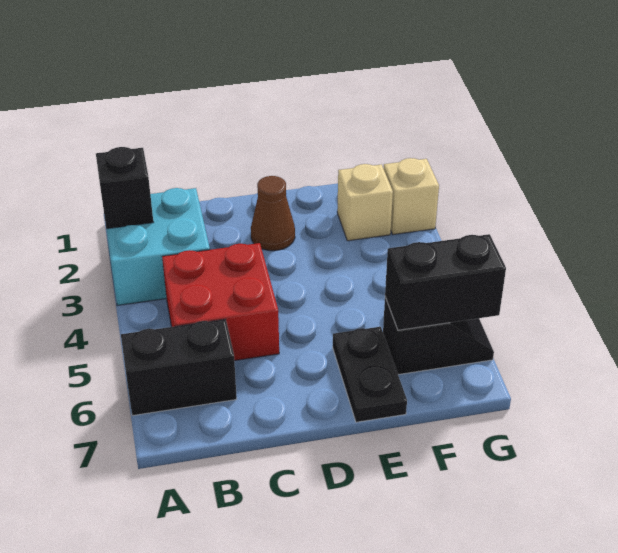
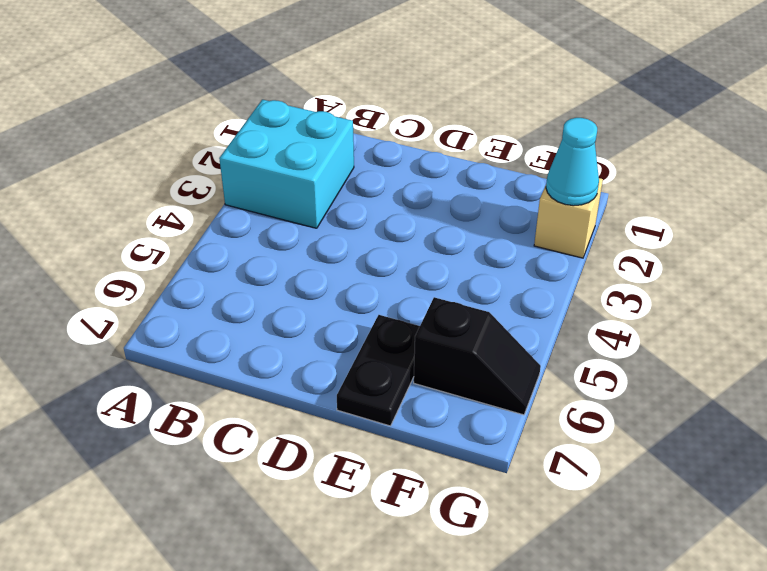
cyan cone G2 level 2 -> none
none -> black brick A6:B6 level 1
none -> red brick B4:C5 level 1

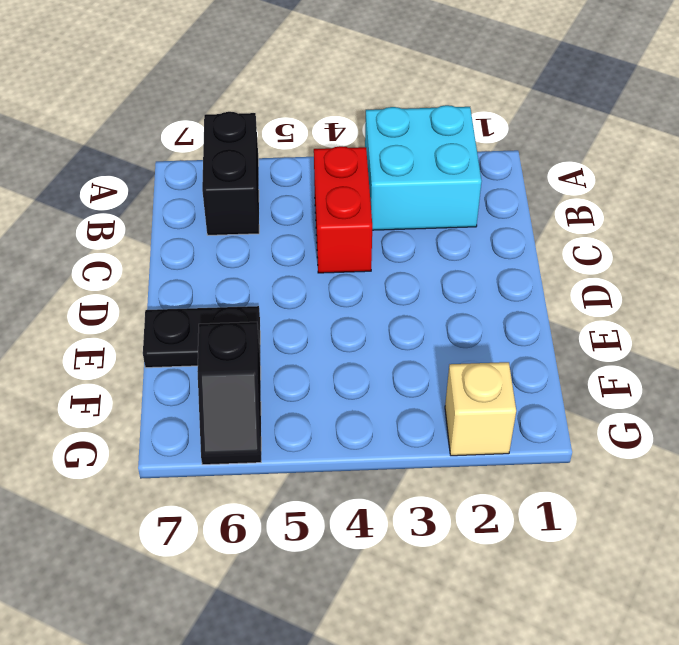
red brick B4:C4 level 1 -> red brick B4:C5 level 1
none -> brown cone D2 level 1
none -> tan brick F2 level 1

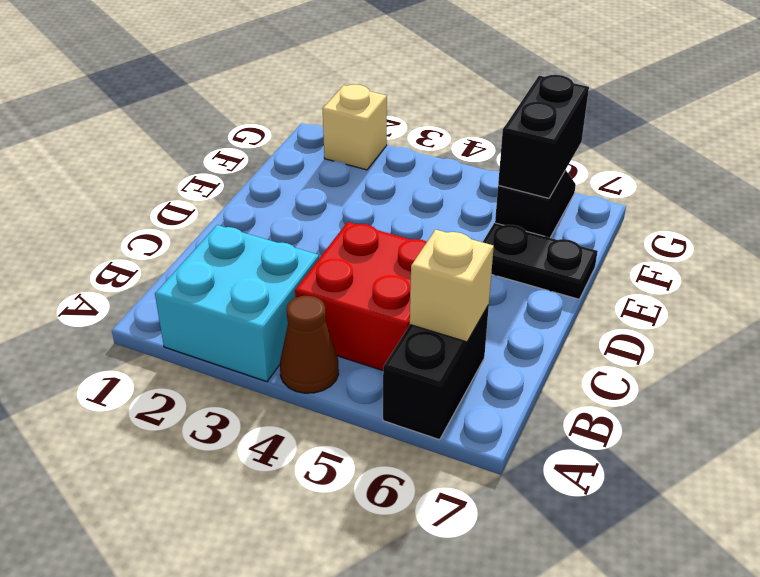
brown cone A4 level 1 -> brown cone D2 level 1
tan brick B6 level 2 -> tan brick F2 level 1
none -> black brick A2 level 2

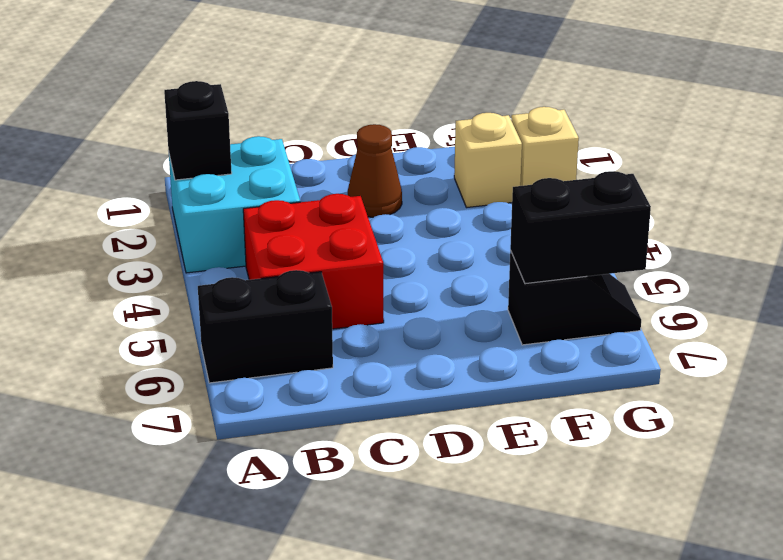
none -> black plate E6:E7 level 1

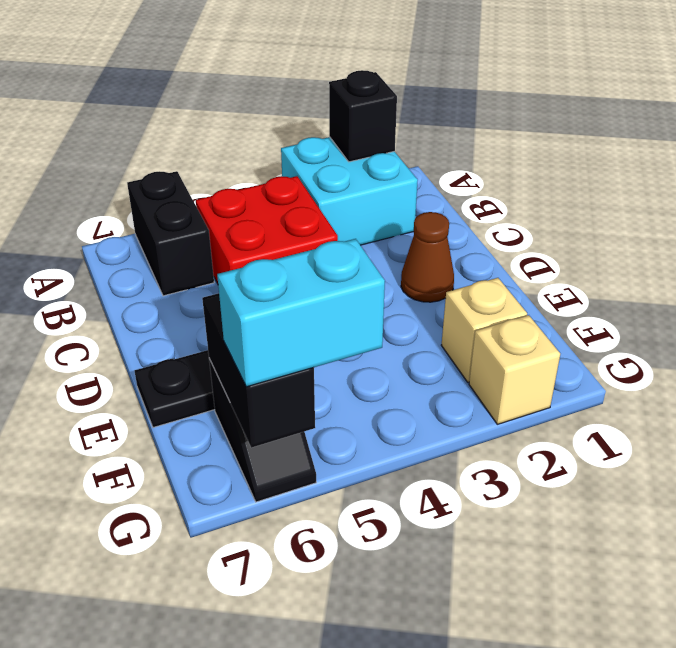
cyan brick G5:G6 level 3 -> none

